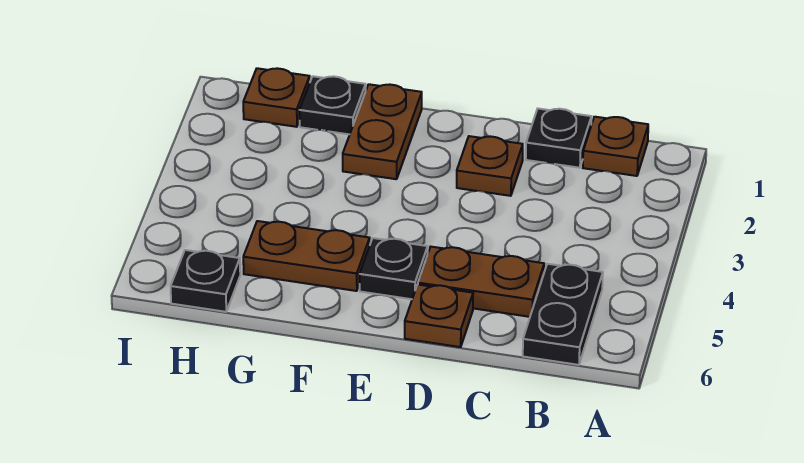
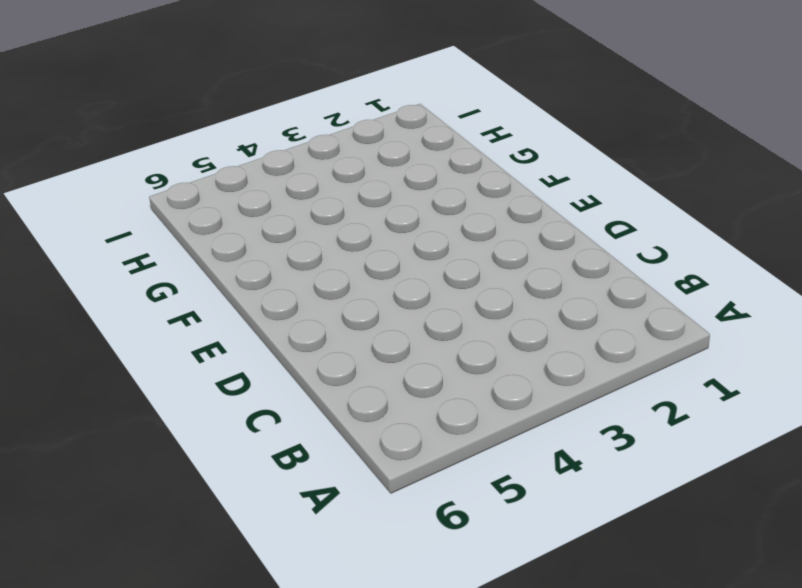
none -> brown plate B1 level 1
none -> black plate B5:B6 level 1
none -> black plate C1 level 1

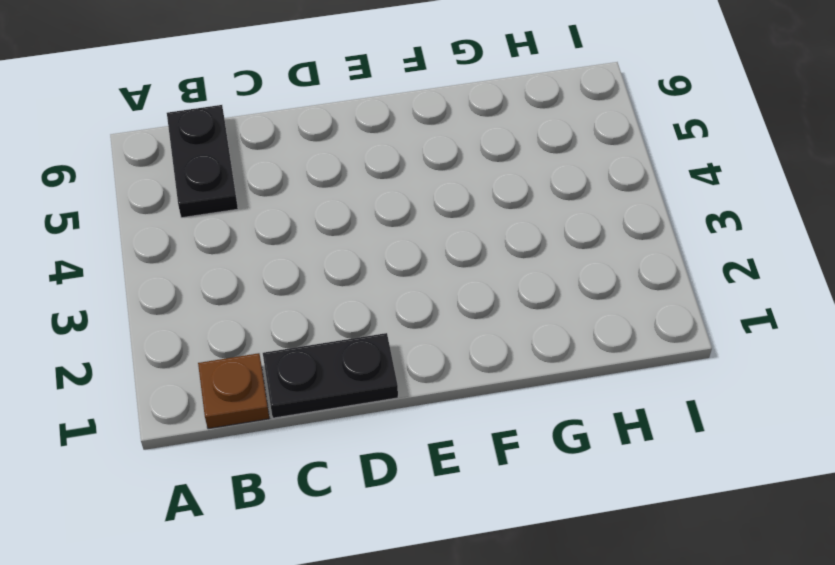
black plate C1:D1 level 1 -> black plate C1 level 1
none -> brown plate C5:D5 level 1
none -> brown plate D2 level 1
none -> brown plate D6 level 1

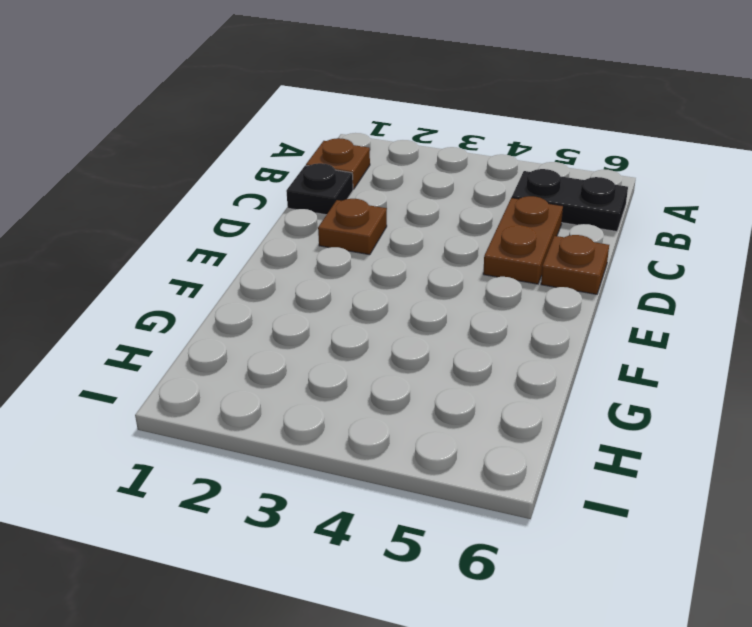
none -> black plate E5 level 1
none -> brown plate F1:F2 level 1
none -> brown plate F5:G5 level 1

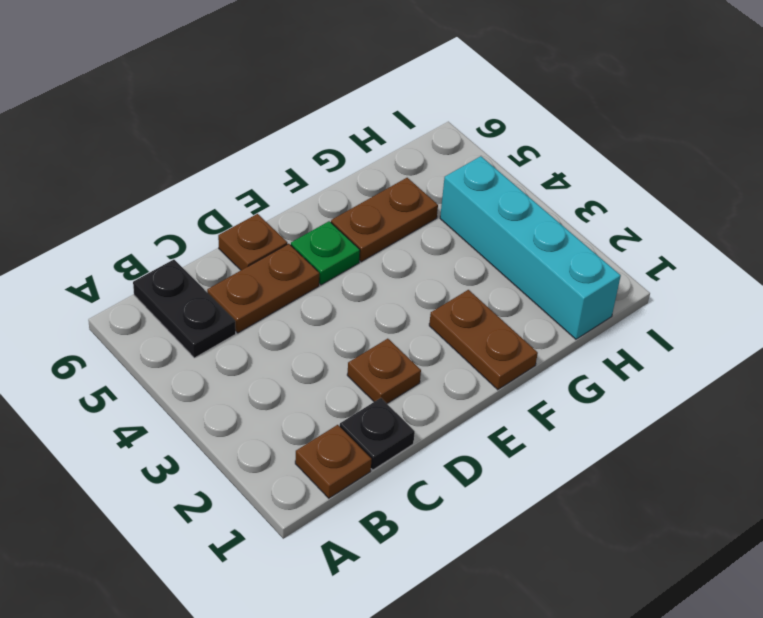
green plate E5 level 1 -> black plate E5 level 1
cyan brick H1:H4 level 1 -> brown plate H1 level 1
none -> black plate G1 level 1
none -> black plate H6 level 1

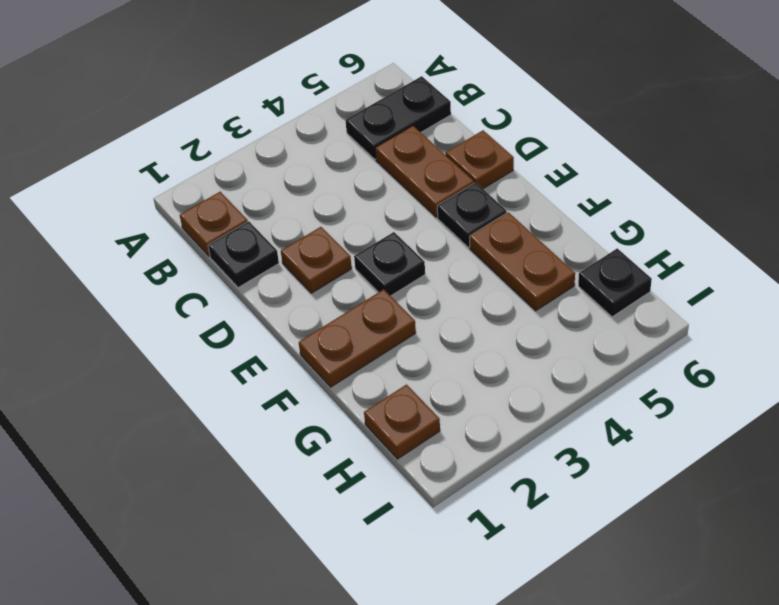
black plate E3 level 1 -> black plate G1 level 1

